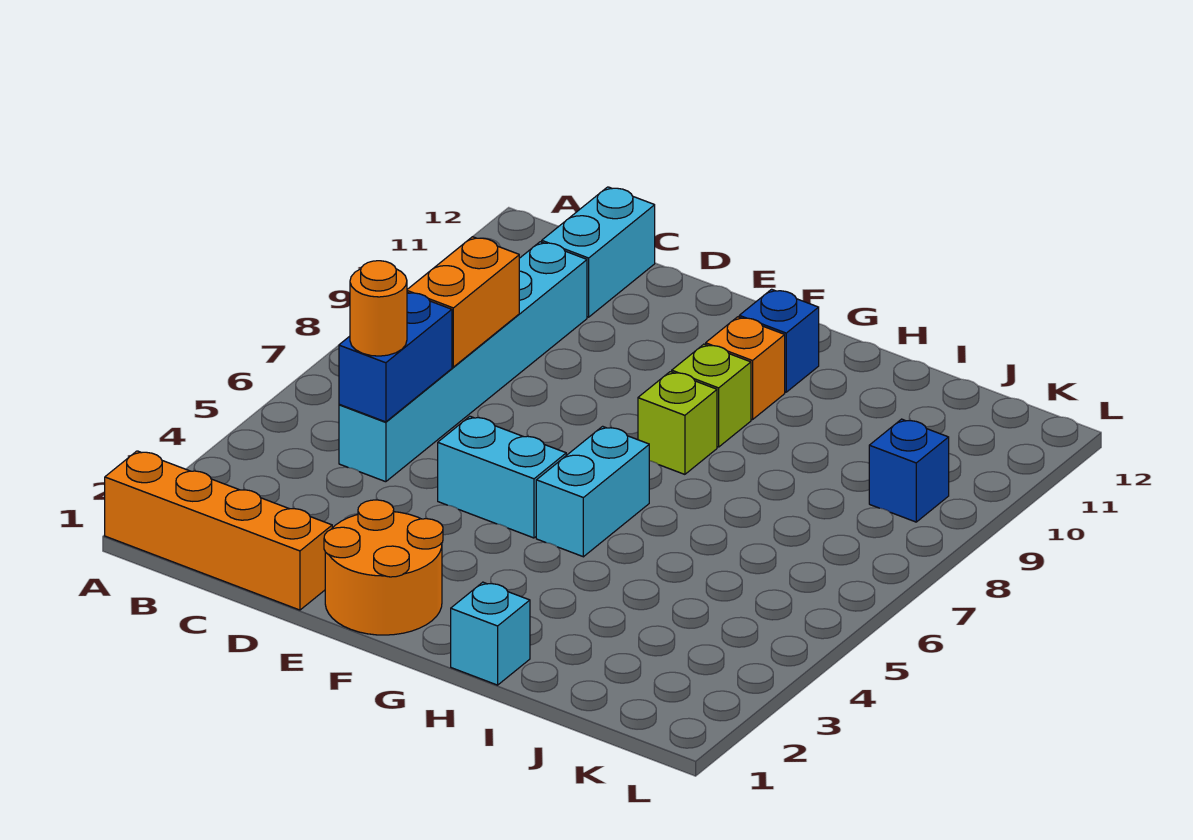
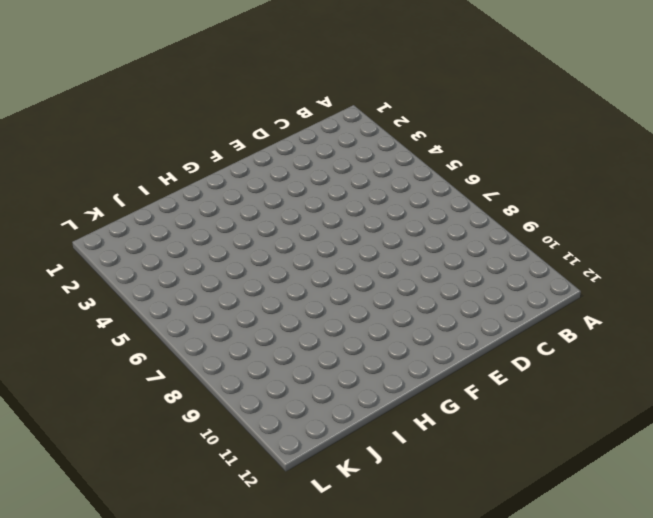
none -> orange brick A1:D1 level 1
none -> cyan brick C5:C10 level 1
none -> cyan brick C11:C12 level 1

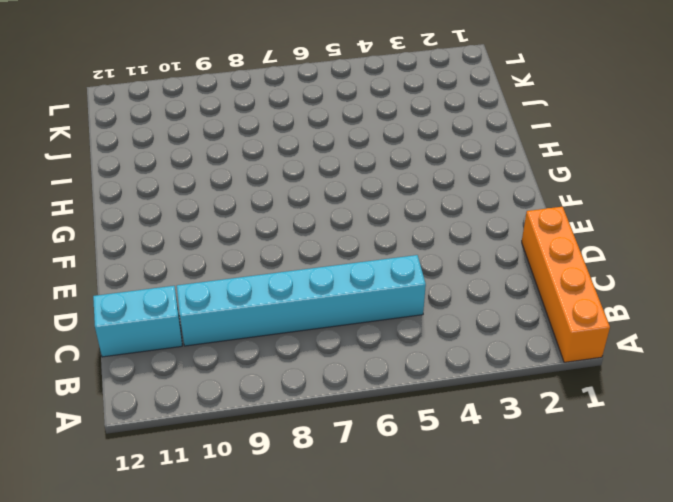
none -> orange round brick E1:F2 level 1
none -> cyan brick E5:F5 level 1
none -> cyan brick G5:G6 level 1

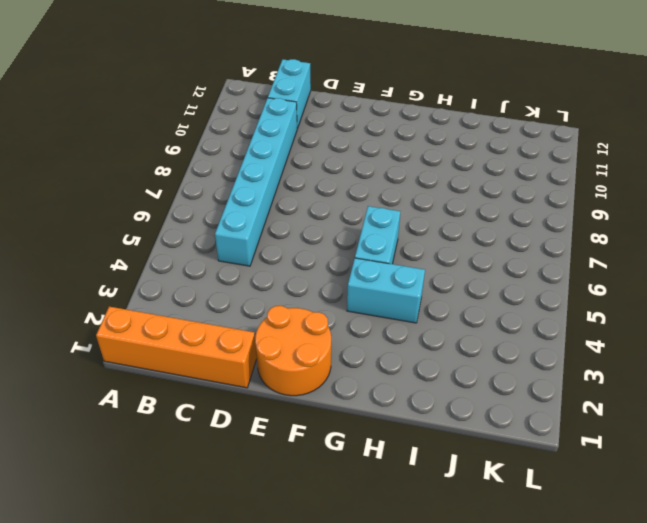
cyan brick G4:H4 level 1 -> cyan brick E5:F5 level 1
none -> lime brick G8 level 1
none -> lime brick G9 level 1
none -> orange brick G10 level 1

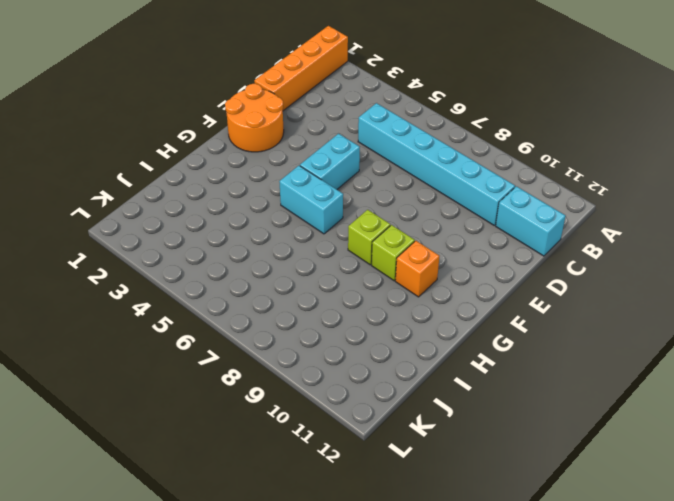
none -> blue brick G11 level 1
none -> cyan brick H1 level 1
none -> blue brick K9 level 1

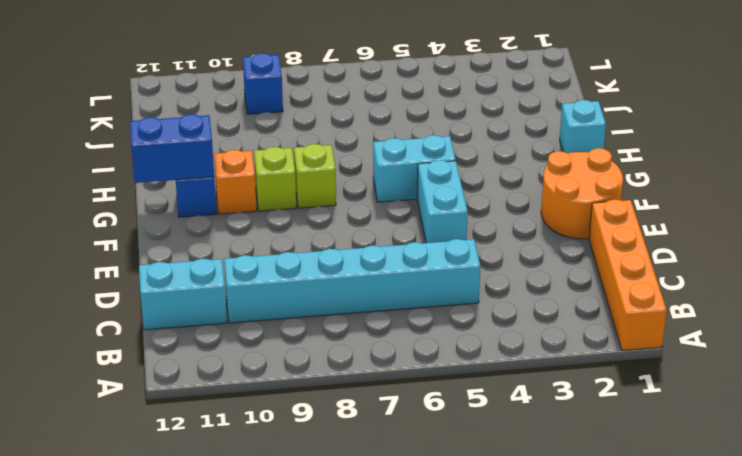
blue brick G11:G12 level 2 -> blue brick C5:C6 level 2
none -> orange brick C7:C8 level 2
none -> orange round brick C5 level 3

